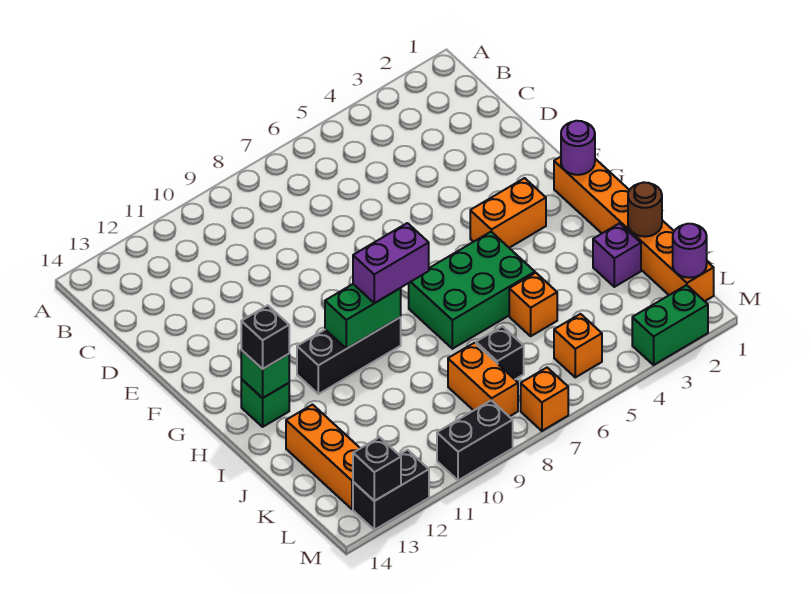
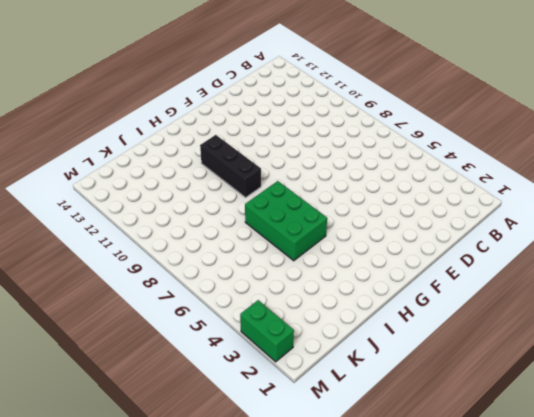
none -> orange brick G1:L1 level 1
none -> orange brick G3:G4 level 1
none -> green brick H13 level 1

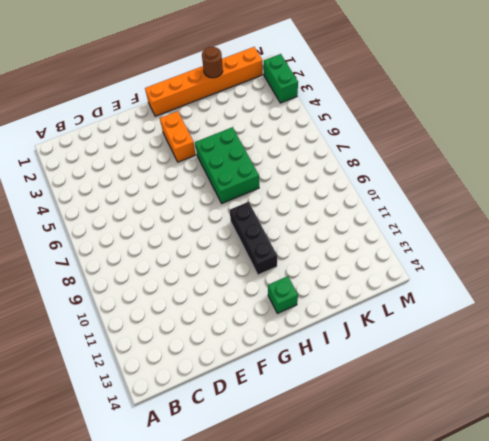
none -> purple brick J2 level 1
none -> orange brick J5 level 1
none -> orange brick J13:L13 level 1

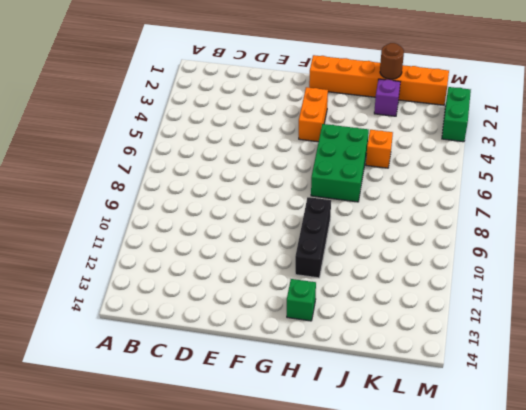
none -> orange brick J13:L13 level 1
none -> black brick K7 level 1
none -> orange brick K8:L8 level 1

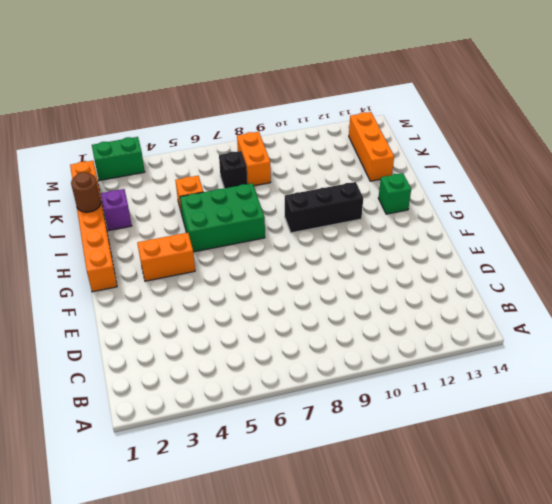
none -> orange brick L5 level 1
none -> orange brick M7 level 1
none -> black brick M9:M10 level 1

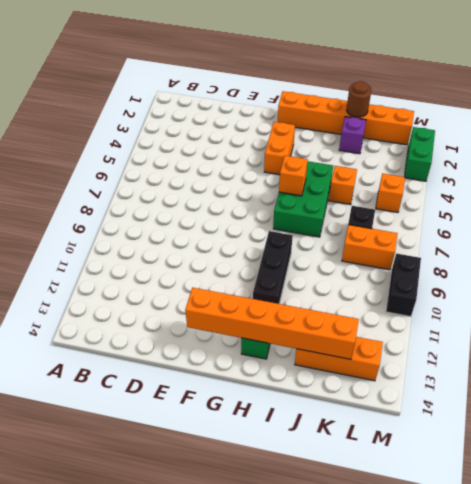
orange brick F13:K13 level 2 -> green brick H13 level 2
orange brick H6 level 2 -> orange brick M7 level 1
none -> black brick M12:M13 level 1
none -> purple round brick G1 level 2
none -> green brick H9:H10 level 2

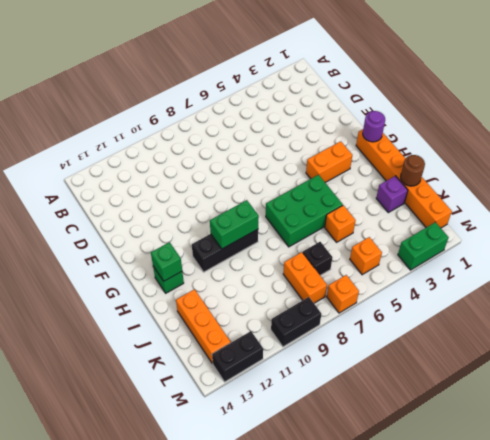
none -> purple round brick L1 level 2
none -> black brick M13 level 2
none -> purple brick H8:H9 level 3

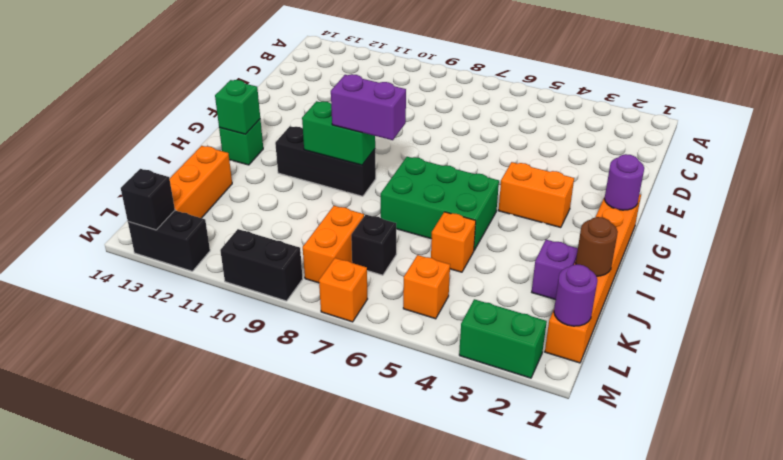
none -> black brick H13 level 3

